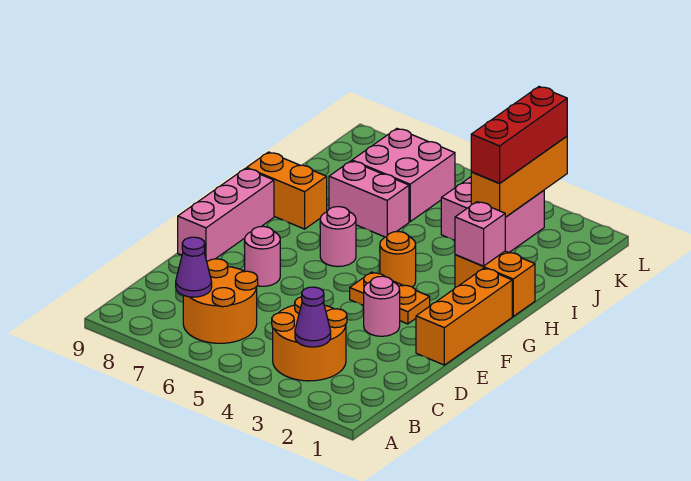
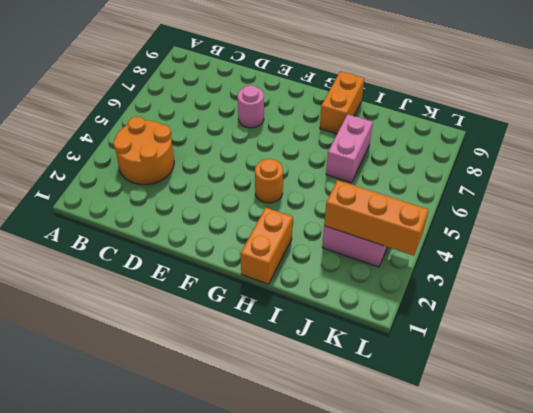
none -> orange round brick B6:C7 level 1
none -> orange brick E1:G1 level 1
none -> pink round brick E3 level 1

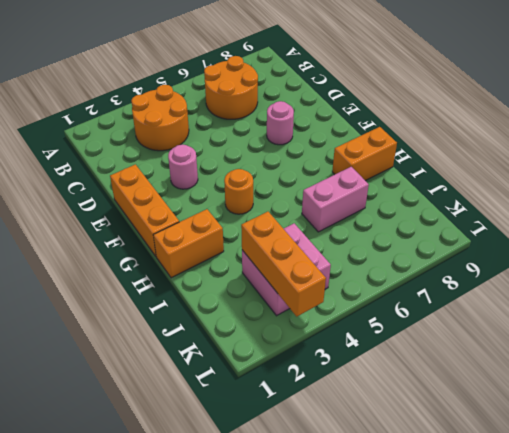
none -> pink brick E9:G9 level 1
none -> orange plate F3:F4 level 1
none -> pink round brick G6 level 1

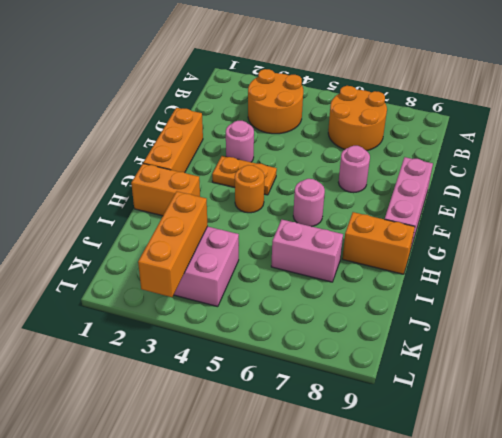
none -> pink brick J6:K7 level 1
none -> purple cone B3 level 2
none -> purple cone B7 level 2

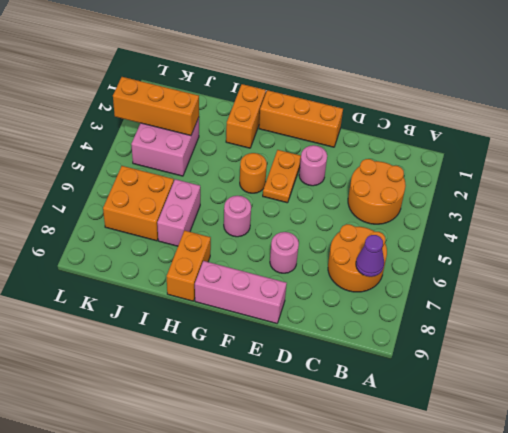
orange brick J6:K7 level 1 -> pink brick J6:K7 level 1
none -> purple cone B3 level 2
none -> pink brick H2 level 2
none -> red brick J3:L3 level 3

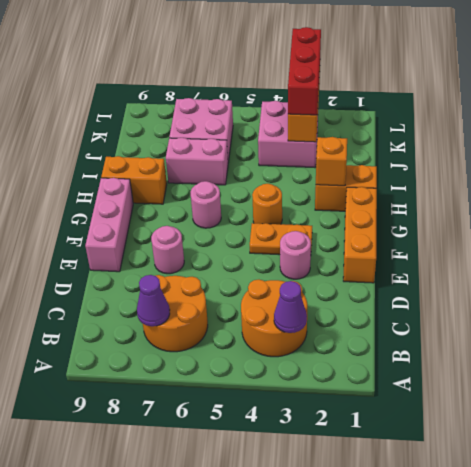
orange brick H2 level 2 -> pink brick H2 level 2

